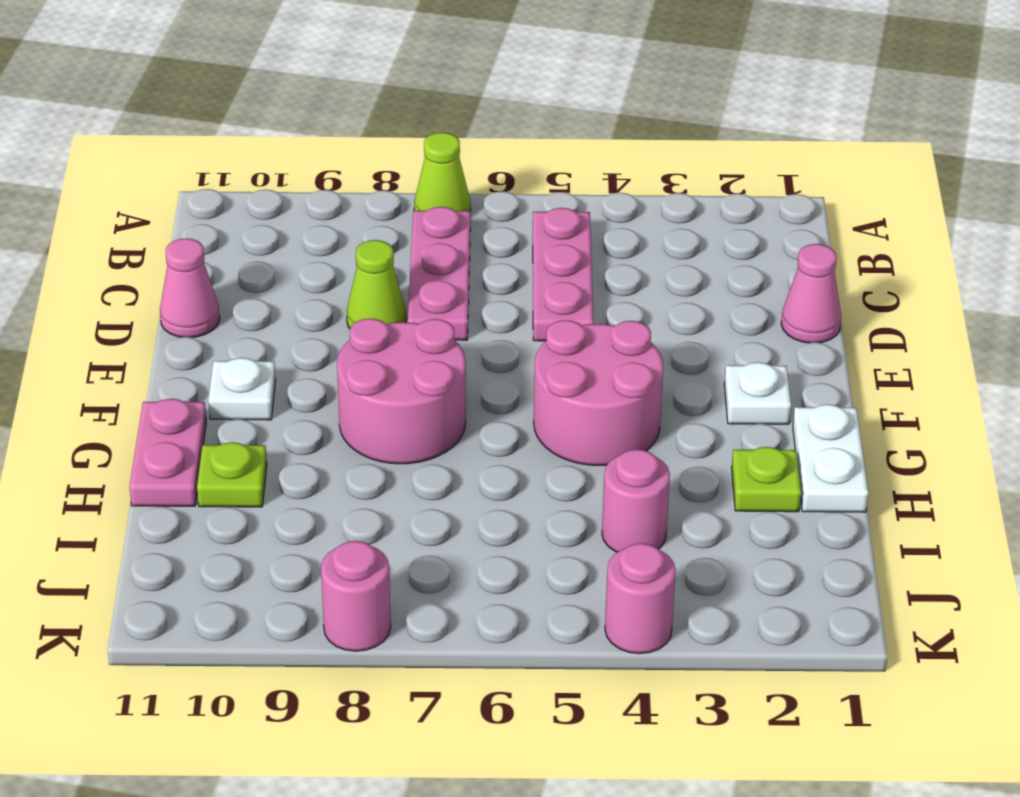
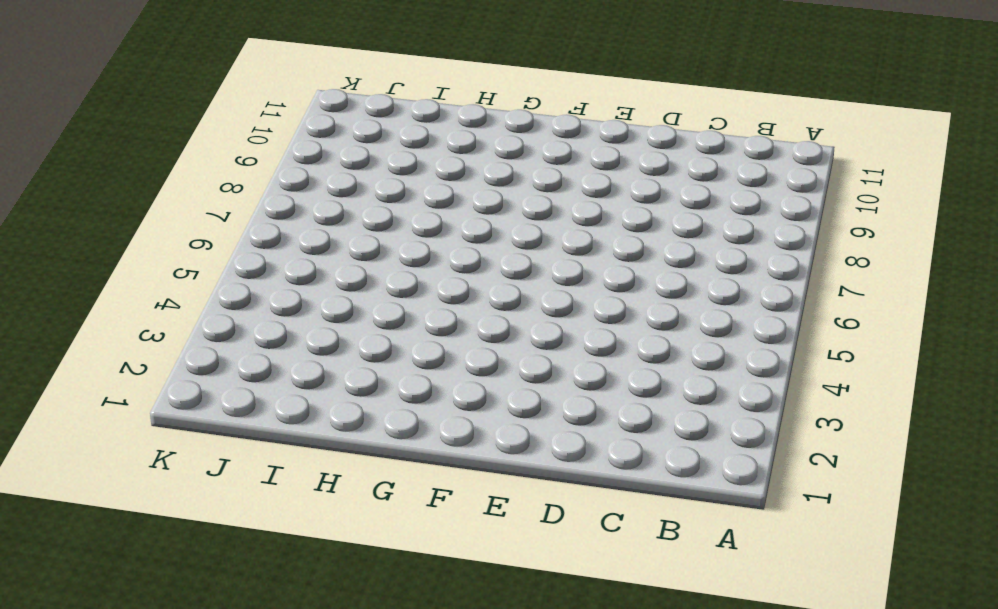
none -> lime cone A7 level 1
none -> pink plate B5:D5 level 1
none -> pink plate B7:D7 level 1

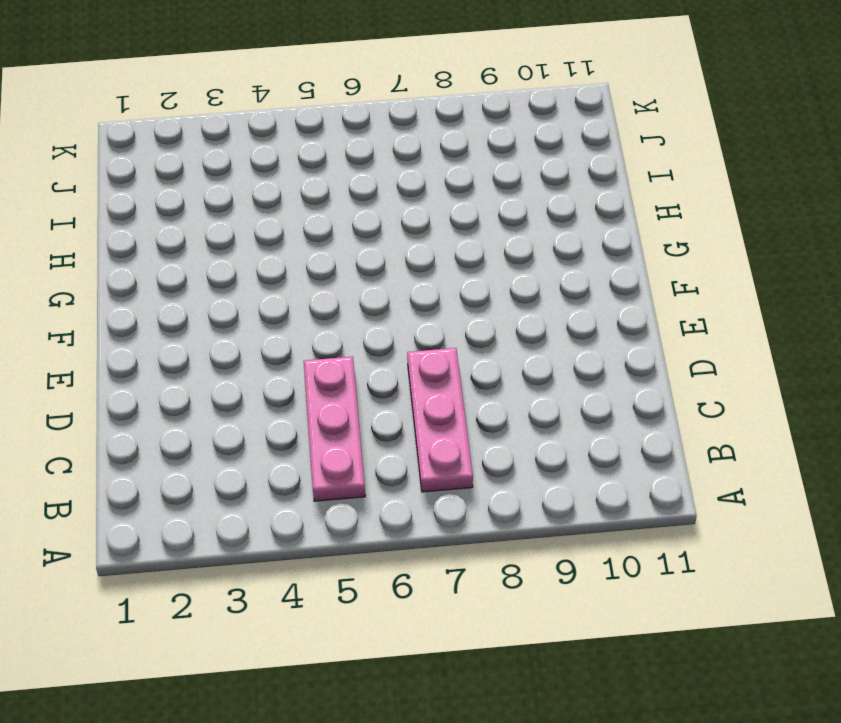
none -> lime cone A7 level 1
none -> pink cone D1 level 1
none -> lime cone D8 level 1

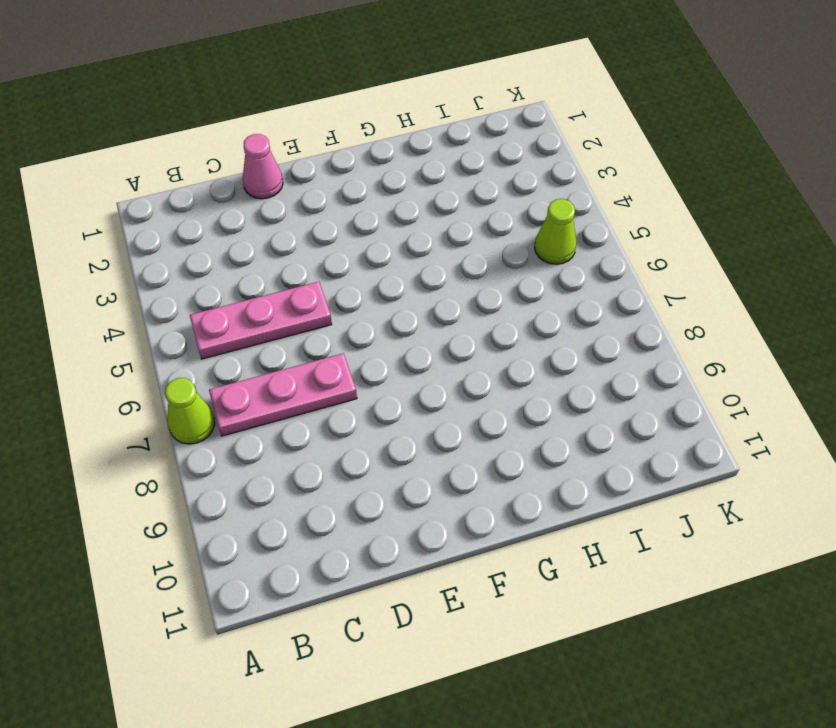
lime cone J5 level 1 -> lime cone D8 level 1
none -> pink cone D11 level 1
none -> white plate F2 level 1
none -> pink round brick F4:G5 level 1

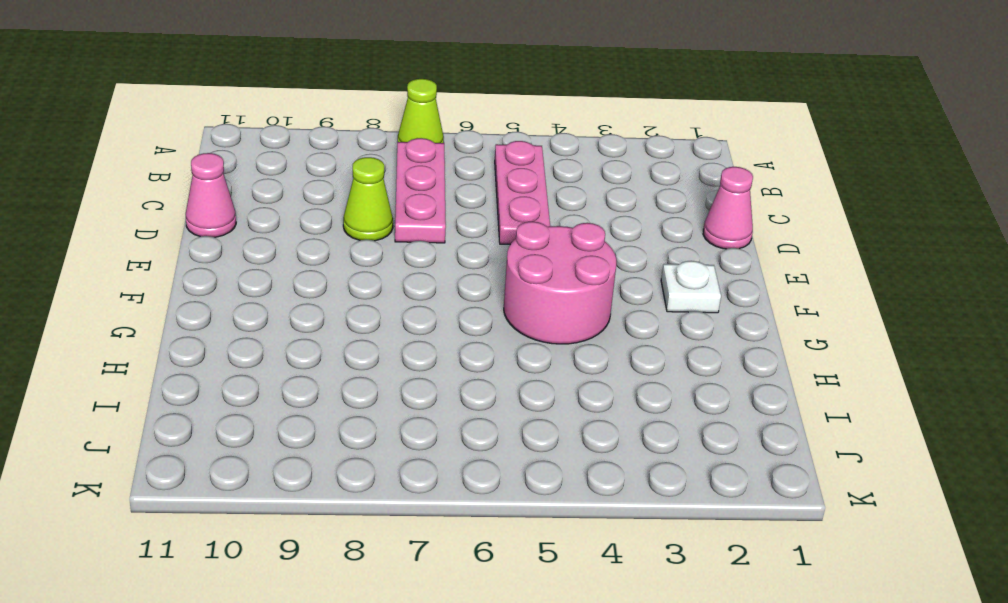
none -> pink round brick F7:G8 level 1
none -> white plate F10 level 1
none -> white plate G1:H1 level 1

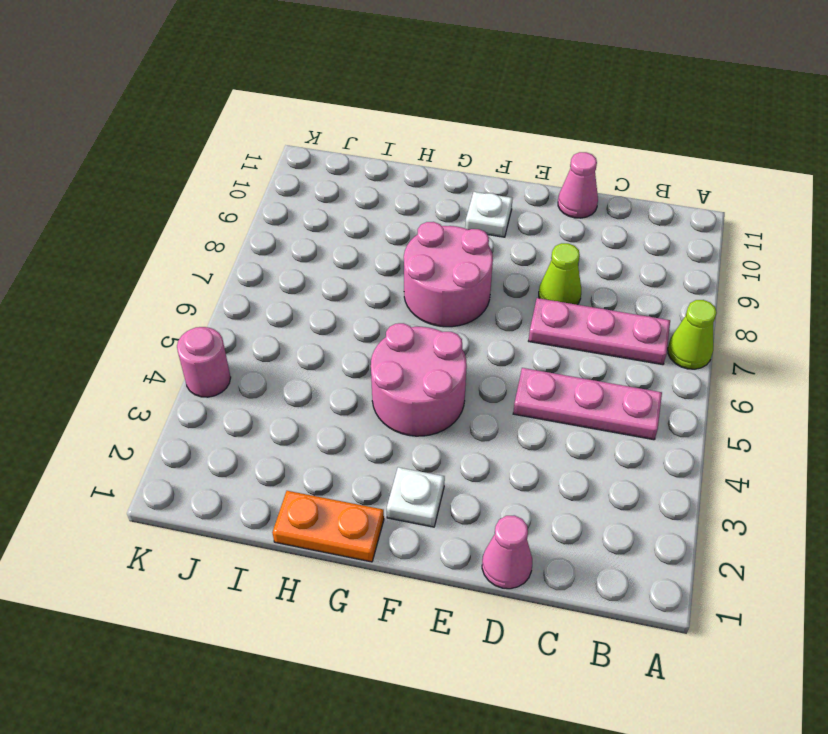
orange plate G1:H1 level 1 -> white plate G1:H1 level 1
none -> pink plate G11:H11 level 1
none -> lime plate H2 level 1
none -> lime plate H10 level 1

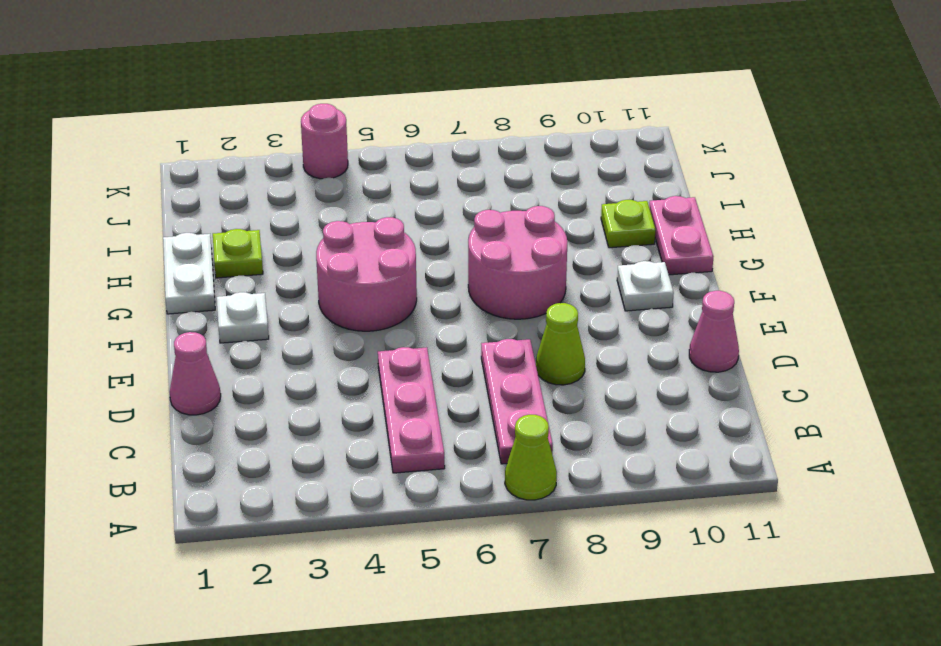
none -> pink round brick I4 level 1
none -> pink round brick K8 level 1

